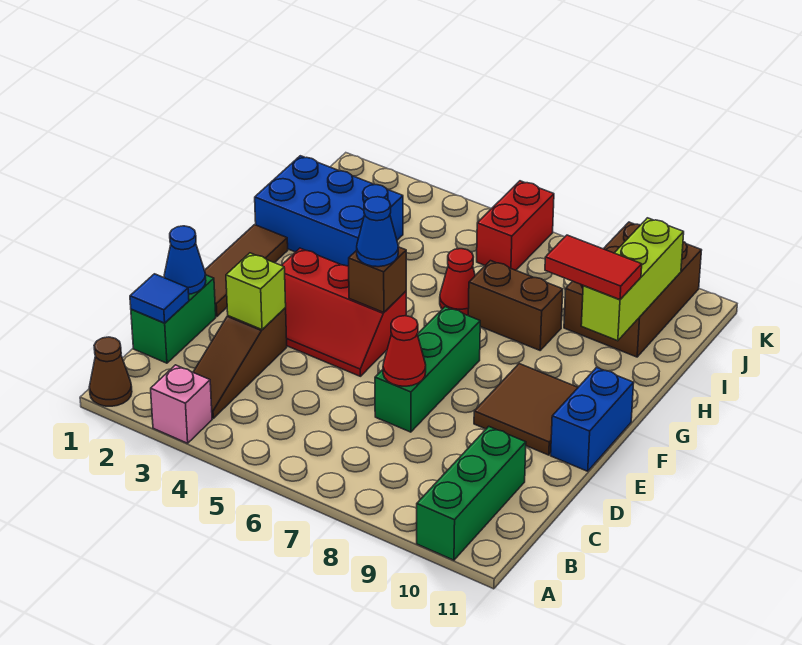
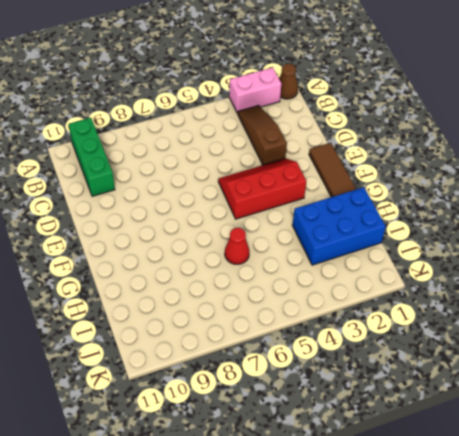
pink brick A2:A3 level 1 -> pink brick A3 level 1
none -> green brick C1:D1 level 1
none -> green brick D7:F7 level 1
none -> brown tile E9:F10 level 1

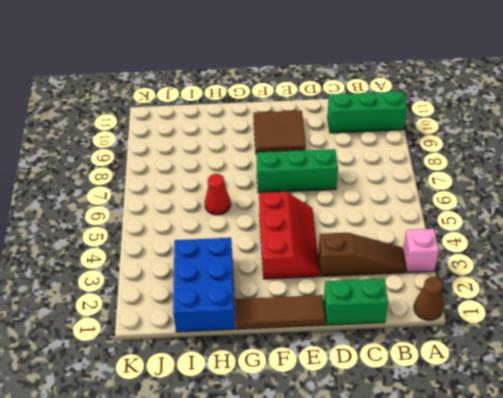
none -> blue brick E11:F11 level 1
none -> brown brick H7:H8 level 1
none -> brown brick I9:K10 level 1

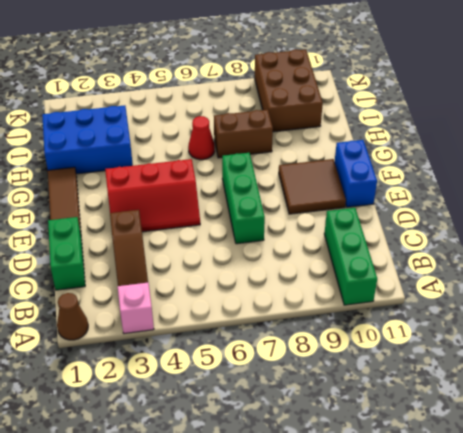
none -> red brick J6:K6 level 1
none -> blue tile C1 level 2
none -> blue cone D1 level 2

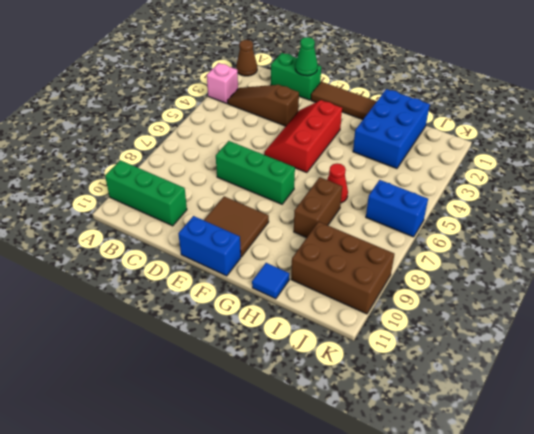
green cone D1 level 2 -> blue cone D1 level 2
blue tile H11 level 1 -> blue tile C1 level 2
blue brick J6:K6 level 1 -> red brick J6:K6 level 1
none -> lime brick D3 level 2
none -> red cone D7 level 2
none -> brown brick F5 level 2

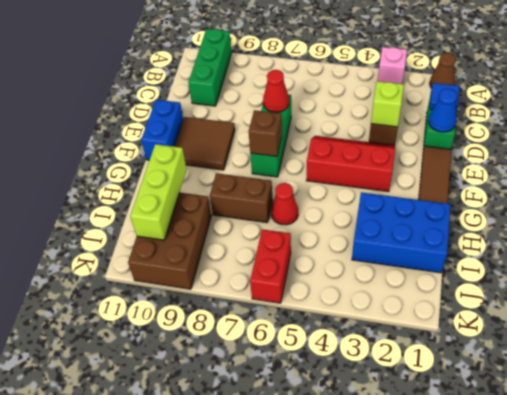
brown brick F7 level 2 -> brown brick F5 level 2
none -> blue cone F5 level 3
none -> red tile H9:H10 level 3

